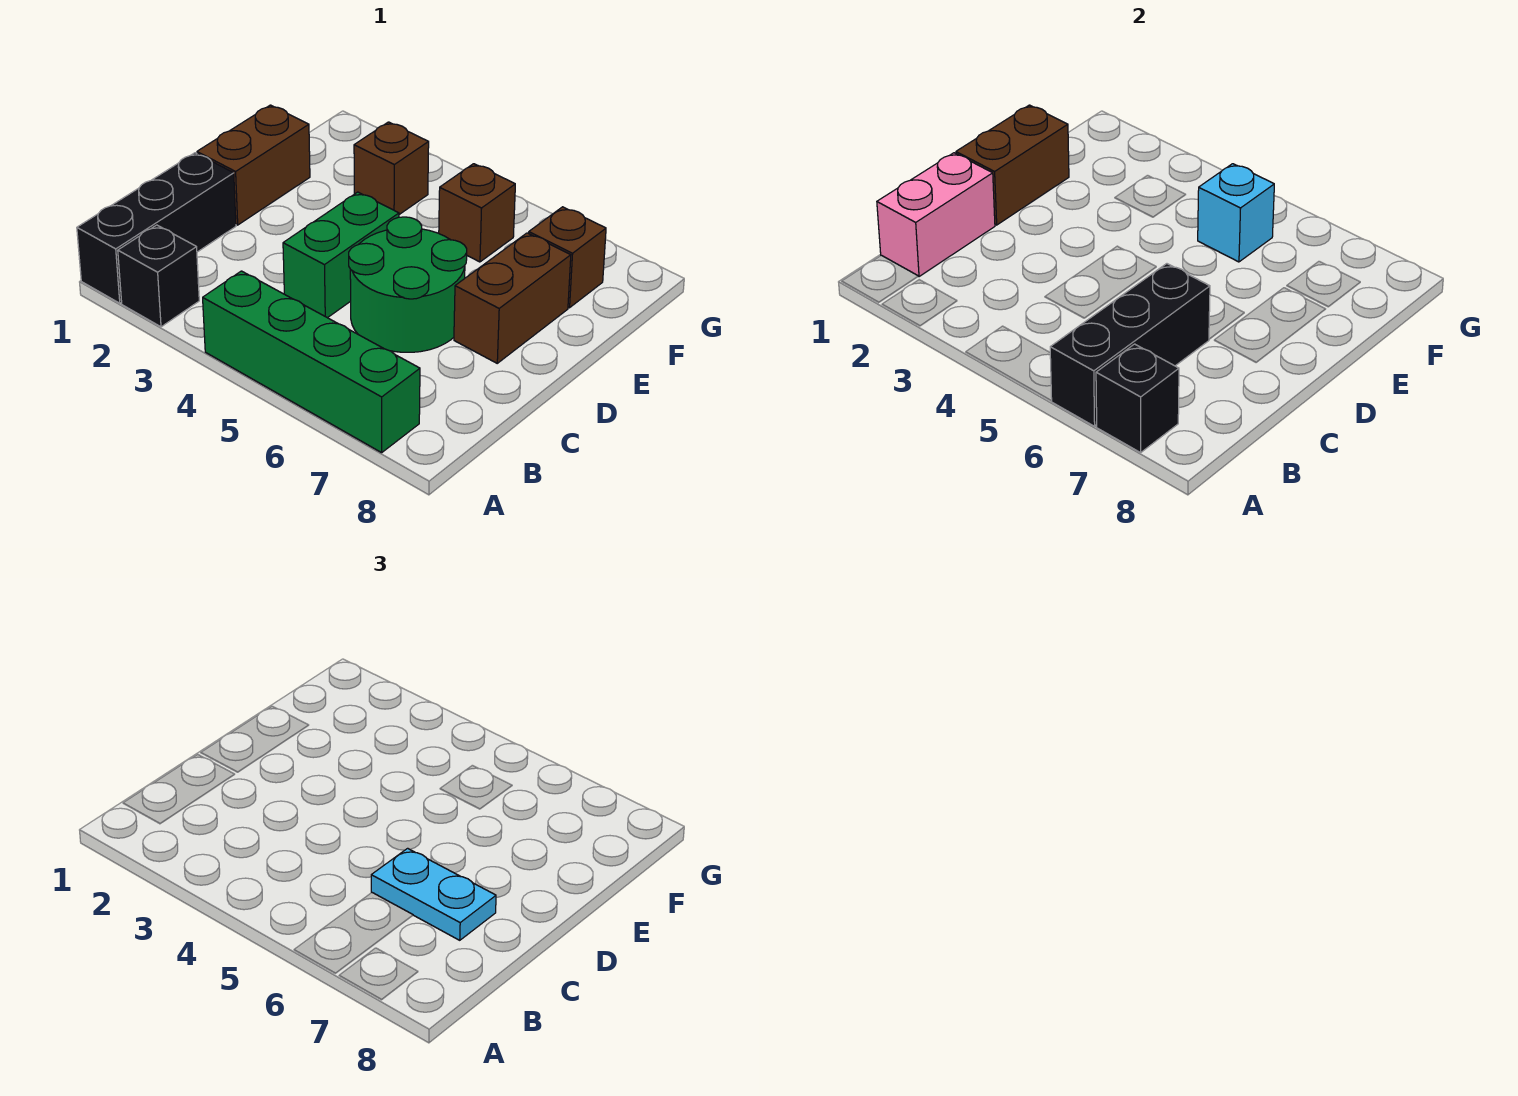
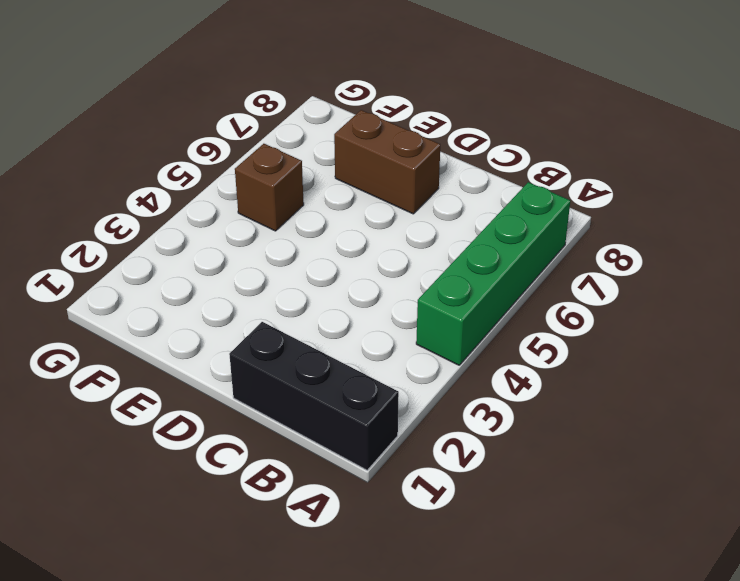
none -> black brick A2 level 1
none -> green brick C4:D4 level 1
none -> green round brick C5:D6 level 1

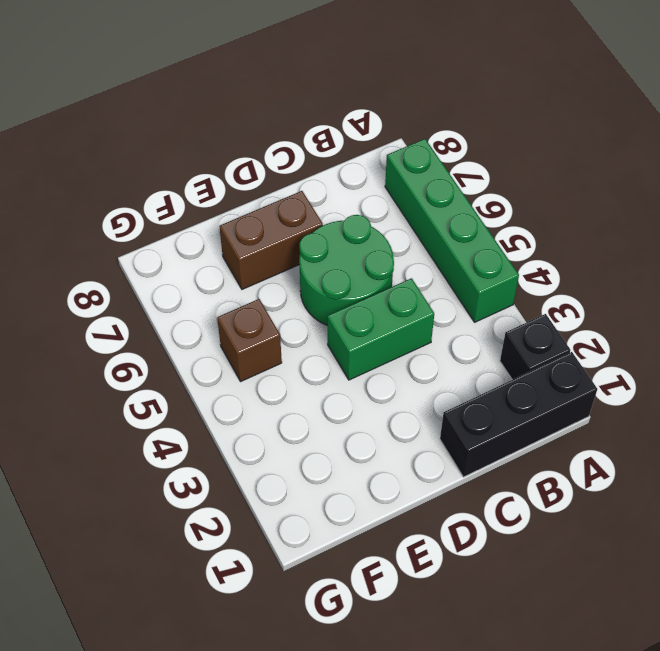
none -> brown brick D1:E1 level 1
none -> brown brick F3 level 1
none -> brown brick F7 level 1

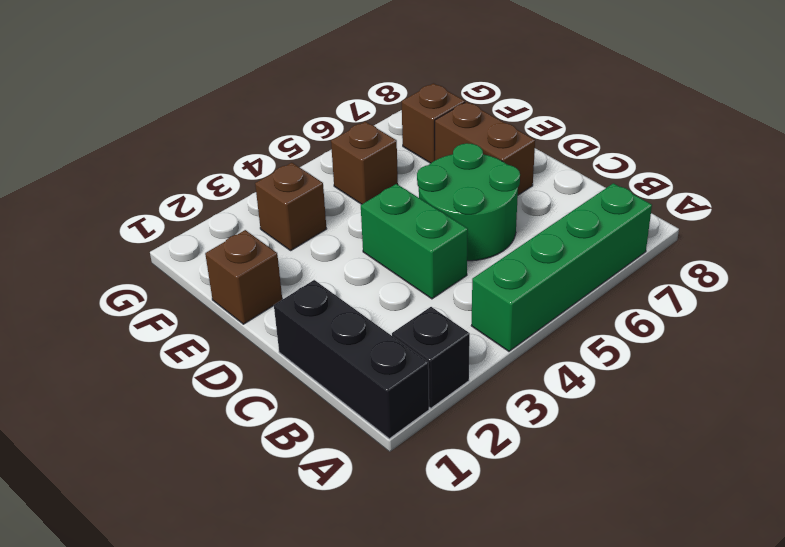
brown brick E1 level 1 -> brown brick D1:E1 level 1
none -> black brick A6:C6 level 2
none -> black brick A7 level 2
none -> pink brick B1:C1 level 2

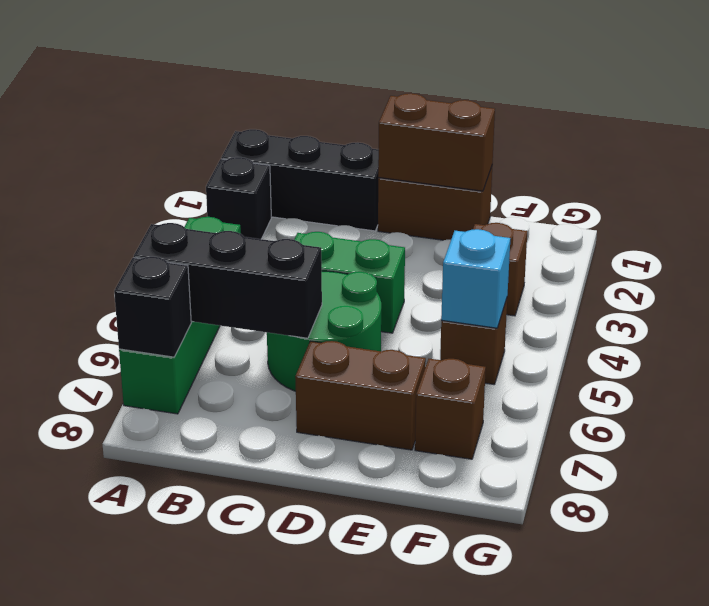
none -> pink brick B1:C1 level 2
none -> cyan plate C6:C7 level 3

